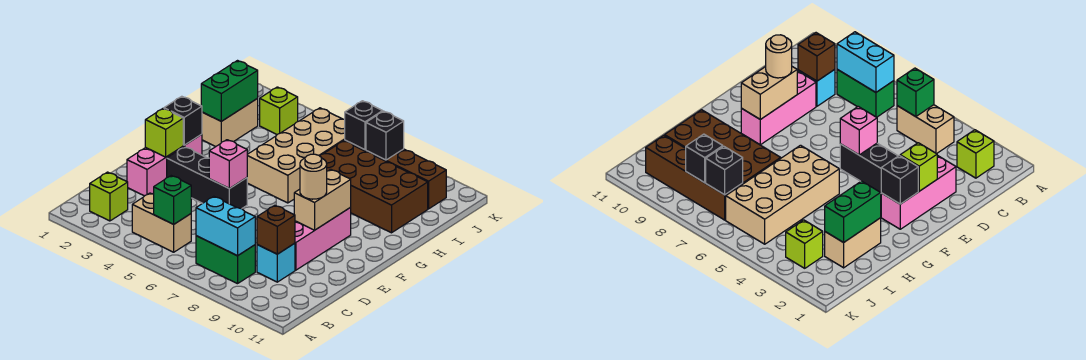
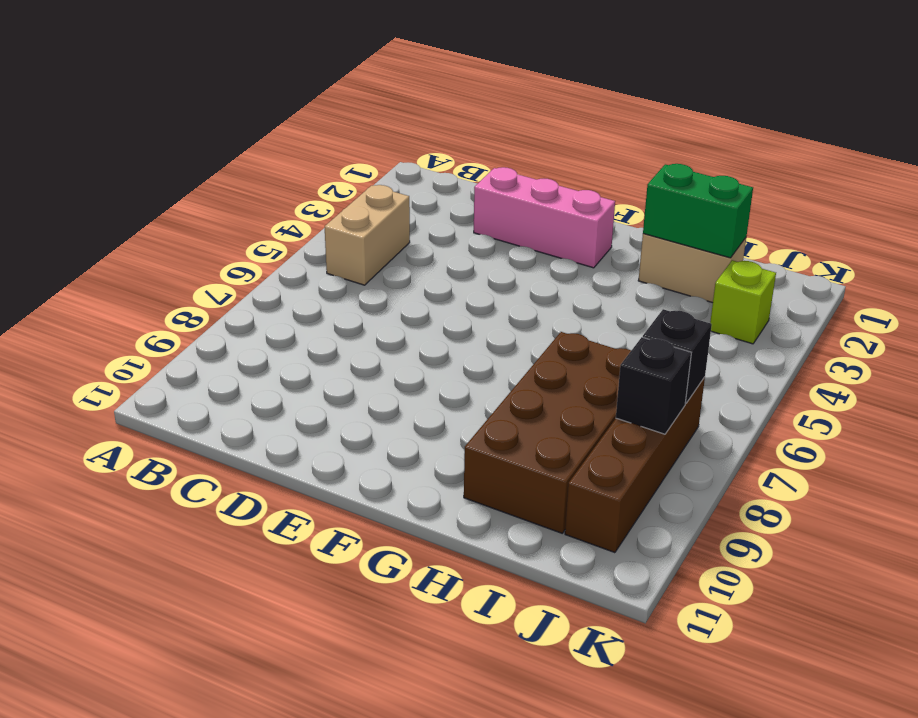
none -> lime brick B2 level 1
none -> green brick B7:B8 level 1
none -> cyan brick C9 level 1

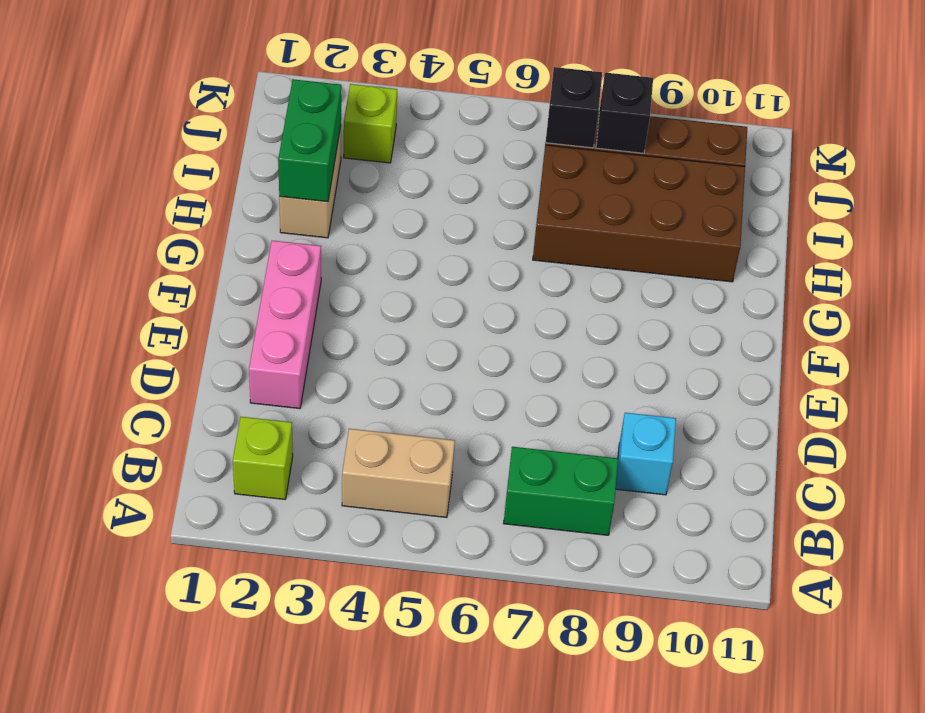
none -> pink brick D9:F9 level 1
none -> black brick E3:E5 level 1
none -> tan brick G5:J6 level 1

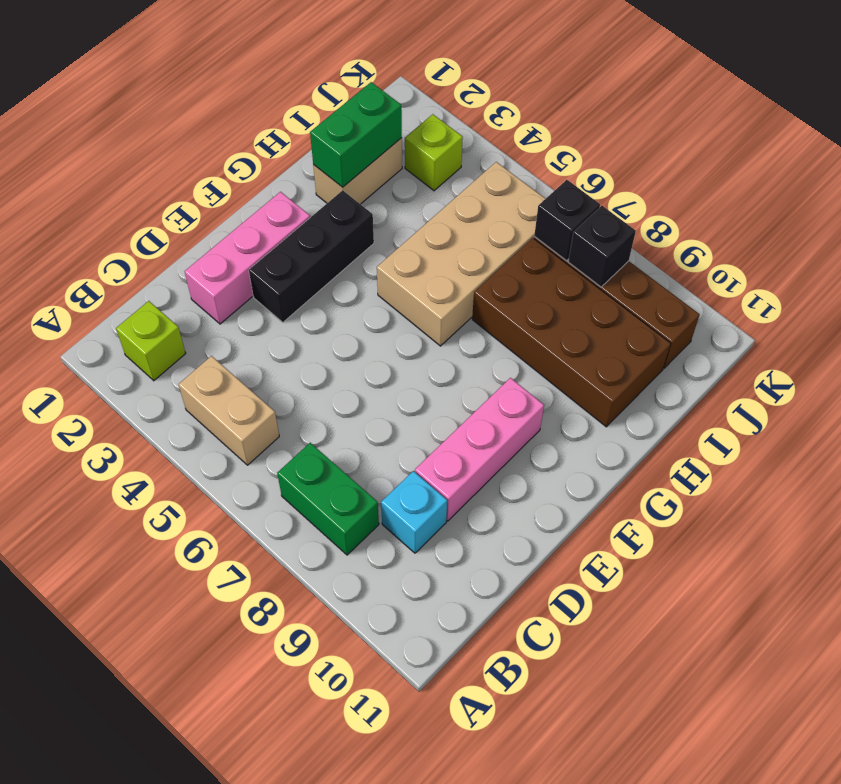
black brick E3:G3 level 1 -> black brick E3:E5 level 1
none -> green brick B5 level 2
none -> cyan brick B7:B8 level 2
none -> brown brick C9 level 2

